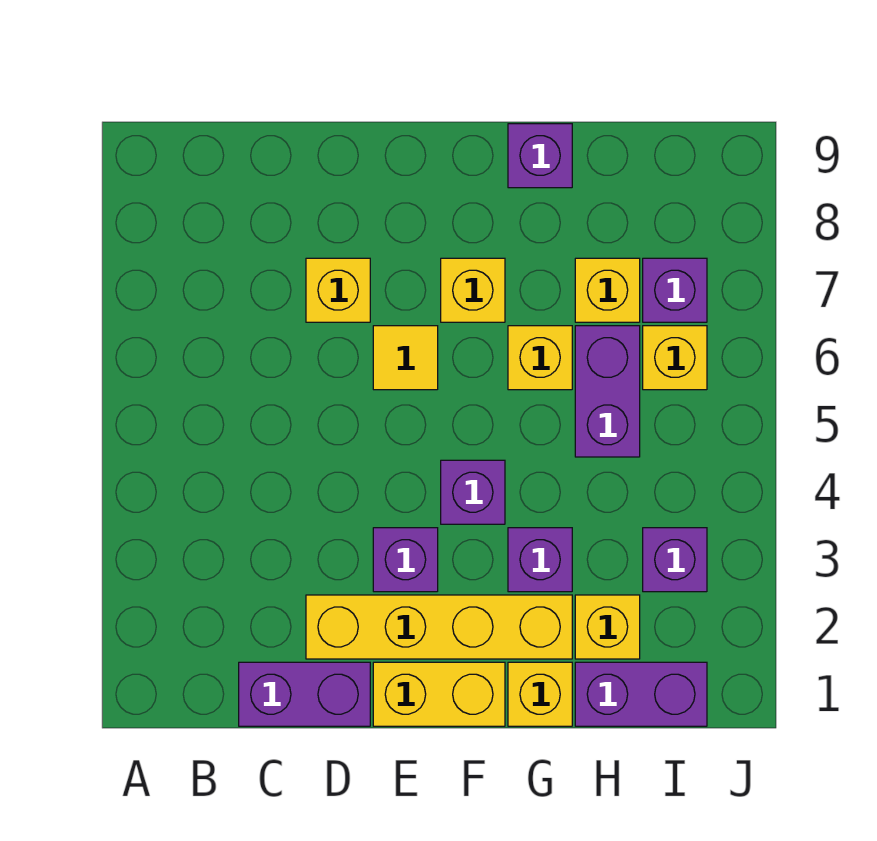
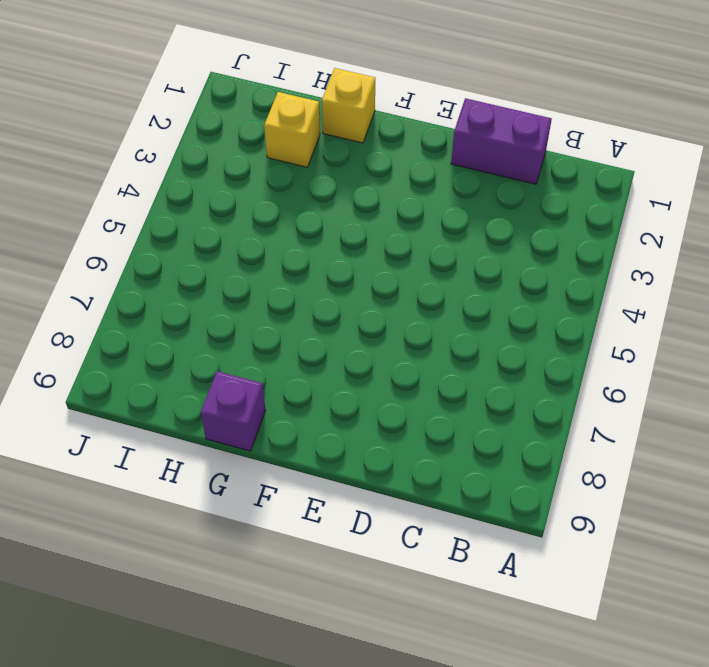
none -> yellow brick D2:G2 level 1
none -> yellow brick D7 level 1
none -> yellow brick E1:F1 level 1

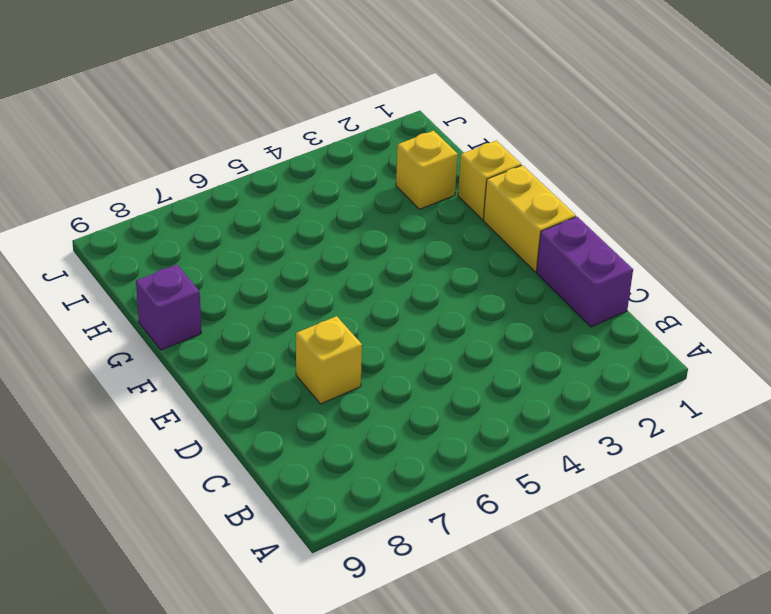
none -> yellow brick D2:G2 level 1
none -> purple brick E3 level 1
none -> yellow tile E6 level 1

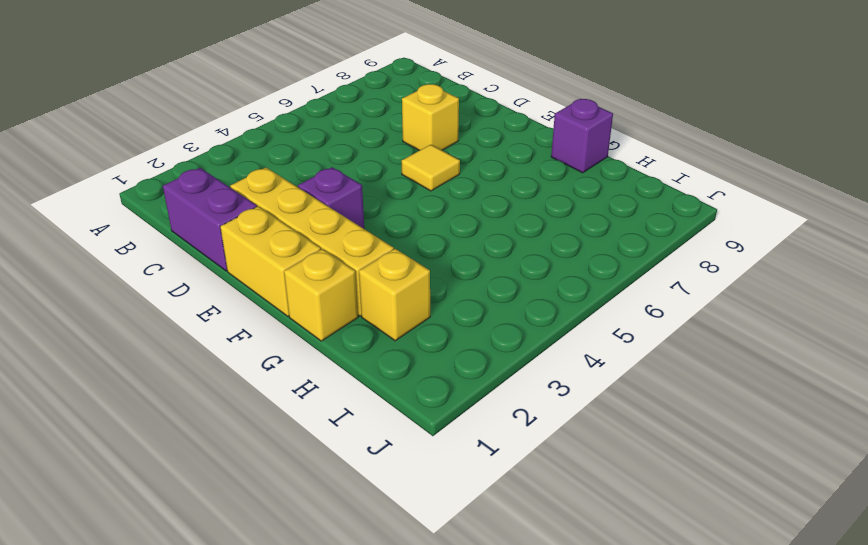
none -> purple brick F4 level 1
none -> yellow brick F7 level 1
none -> purple brick G3 level 1

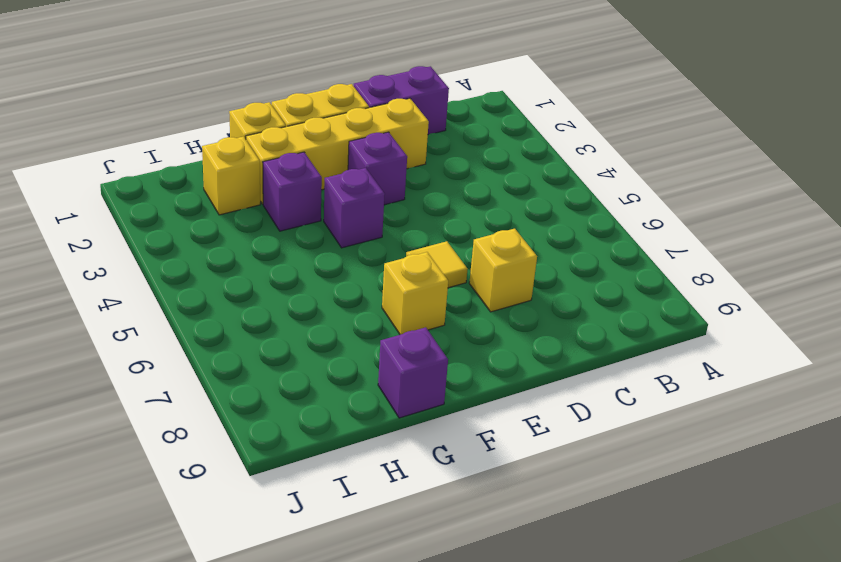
none -> yellow brick G6 level 1
none -> purple brick H1:I1 level 1
none -> purple brick H5:H6 level 1

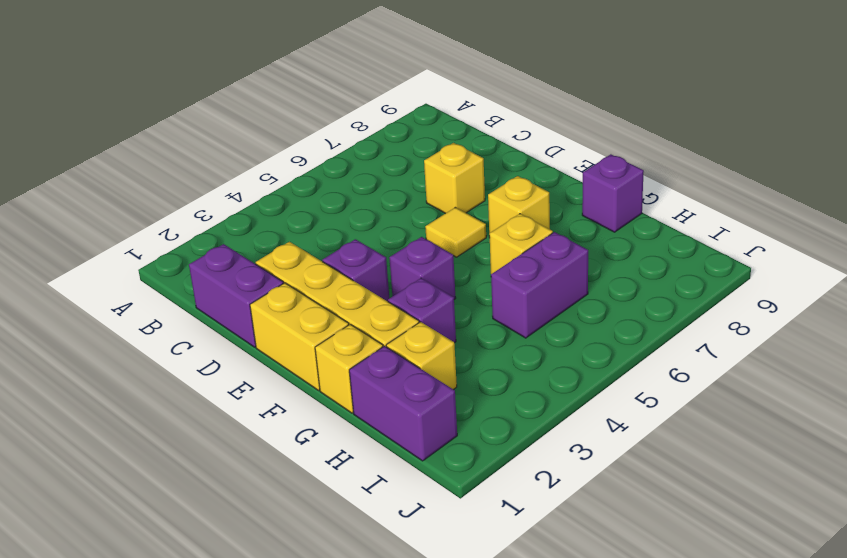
none -> yellow brick H7 level 1
none -> purple brick I3 level 1
none -> yellow brick I6 level 1

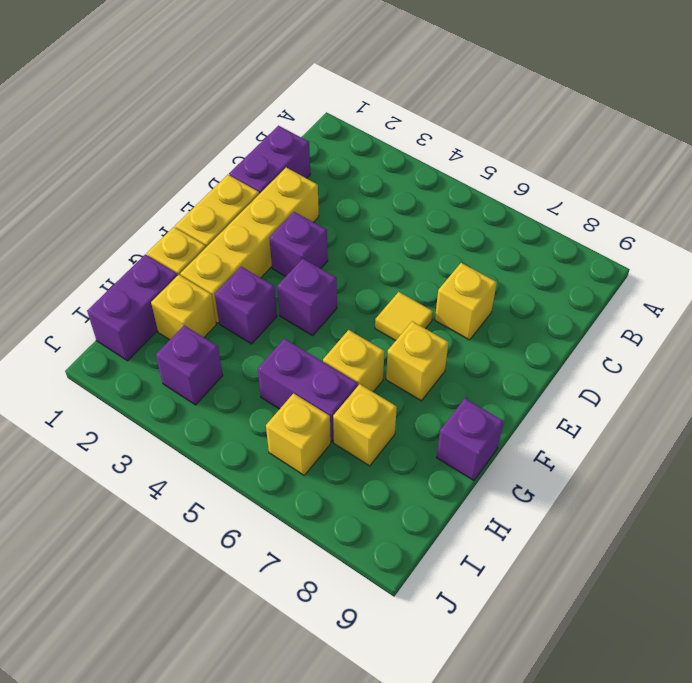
none -> purple brick I7 level 1

